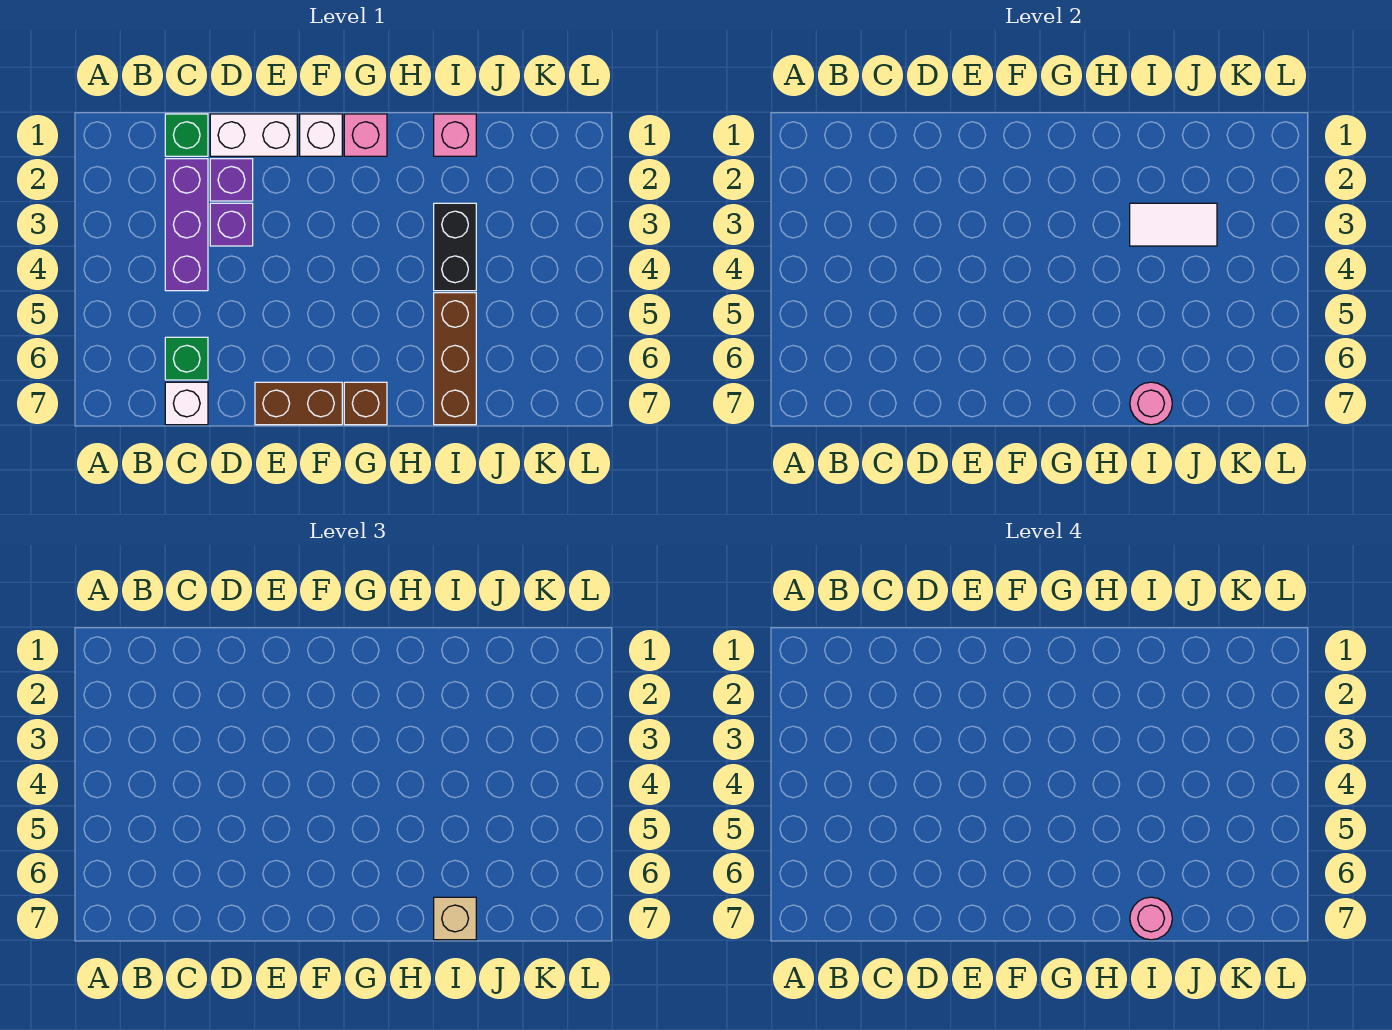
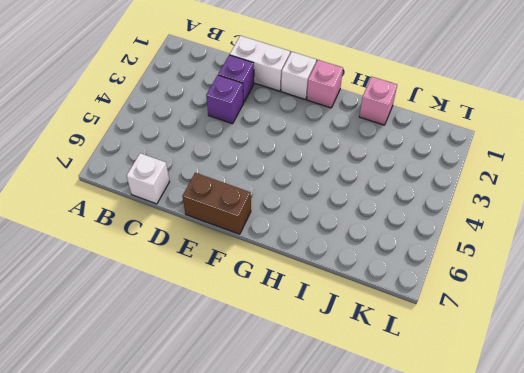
none -> green brick C1 level 1
none -> purple brick C2:C4 level 1
none -> green brick C6 level 1

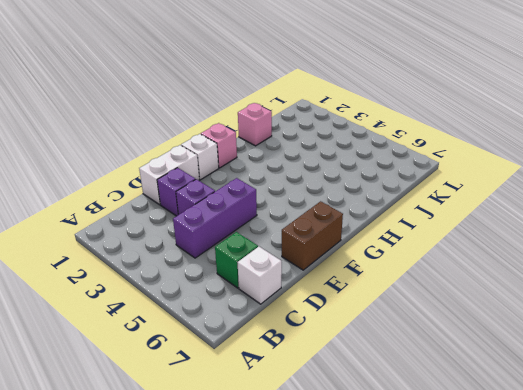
purple brick C4:E4 level 1 -> purple brick C2:C4 level 1
none -> green brick C1 level 1
none -> brown brick G7 level 1
none -> black brick I3:I4 level 1

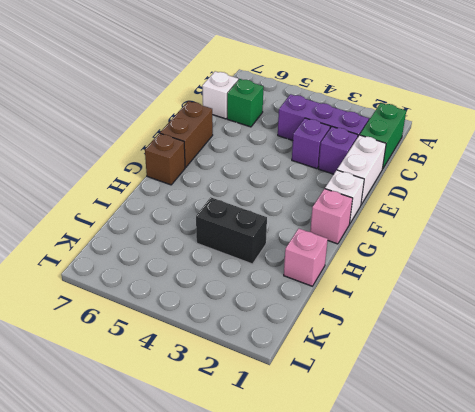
green brick B1:C1 level 1 -> green brick C1 level 1
none -> brown brick I5:I7 level 1
none -> white tile I3:J3 level 2
none -> pink round brick I7 level 2

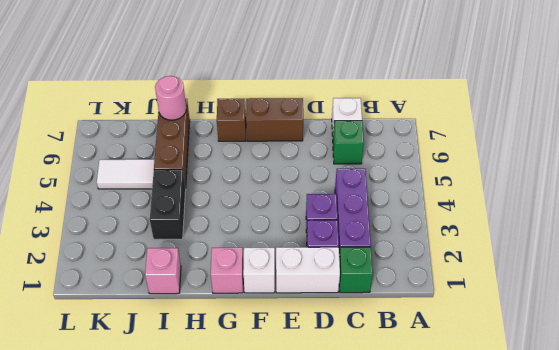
white tile J5:K5 level 1 -> white tile I3:J3 level 2
none -> tan brick I7 level 3
none -> pink round brick I7 level 4

